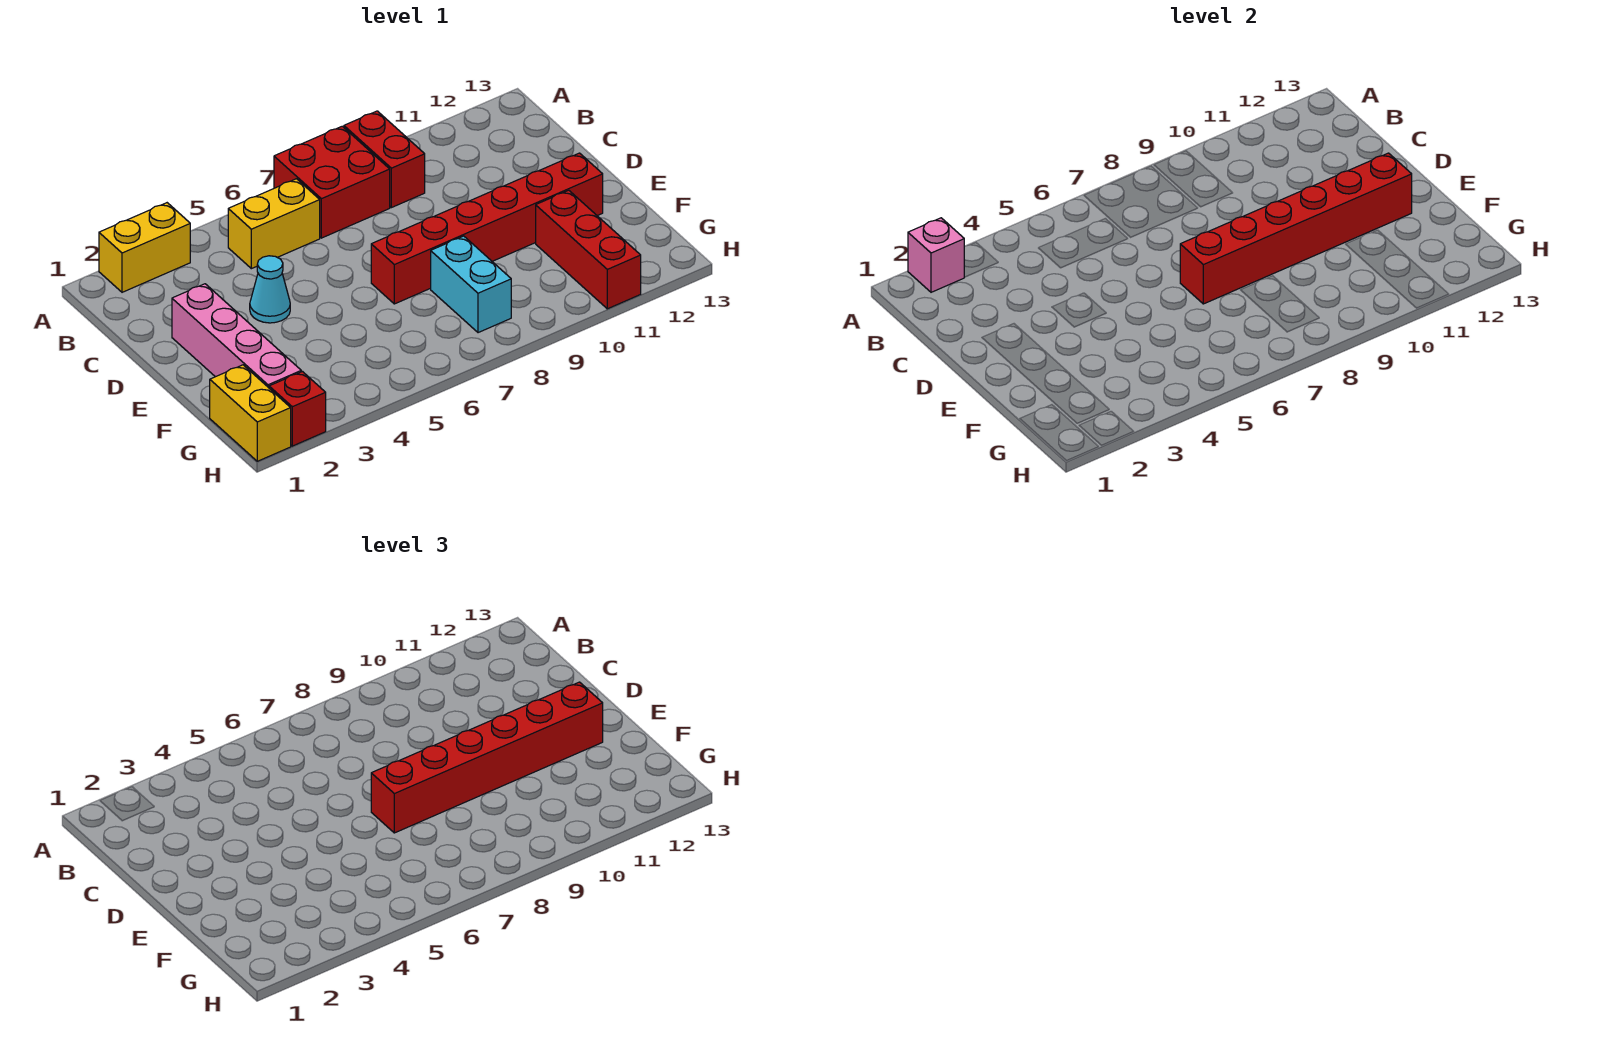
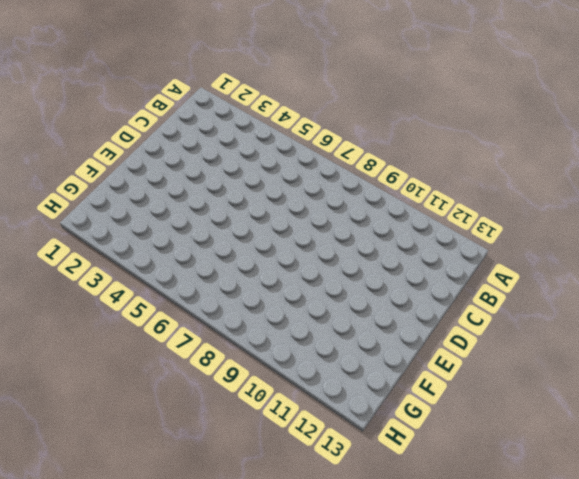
none -> yellow brick A2:A3 level 1
none -> red brick A7:B8 level 1
none -> red brick A9:B9 level 1

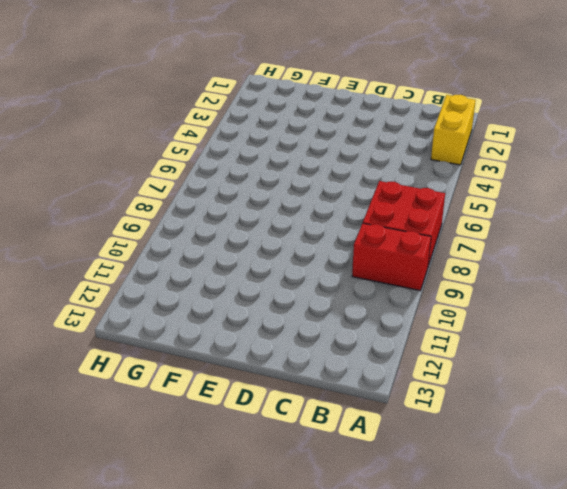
none -> yellow brick B5:B6 level 1
none -> pink brick D2:G2 level 1
none -> cyan cone D4 level 1

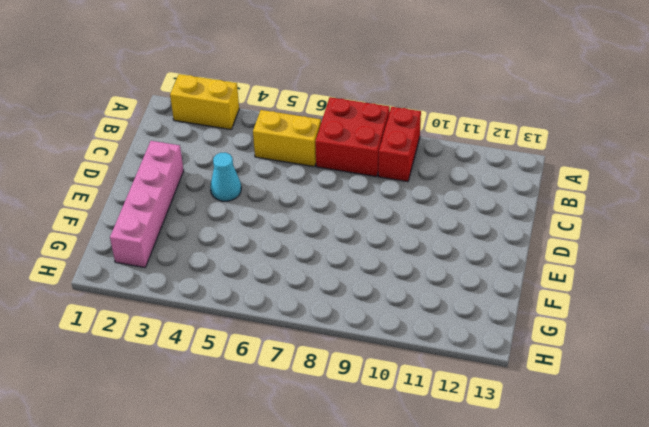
none -> red brick E7:E12 level 1
none -> cyan brick F8:G8 level 1
none -> red brick F11:H11 level 1

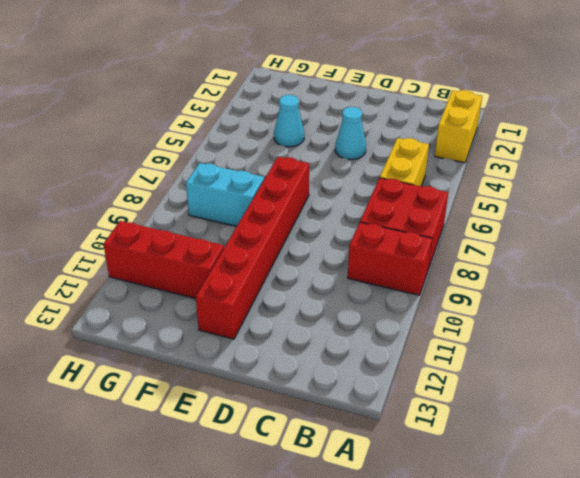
cyan cone F4 level 1 -> none
none -> pink brick D2:G2 level 1
none -> yellow brick G1:H1 level 1
none -> red brick H2 level 1

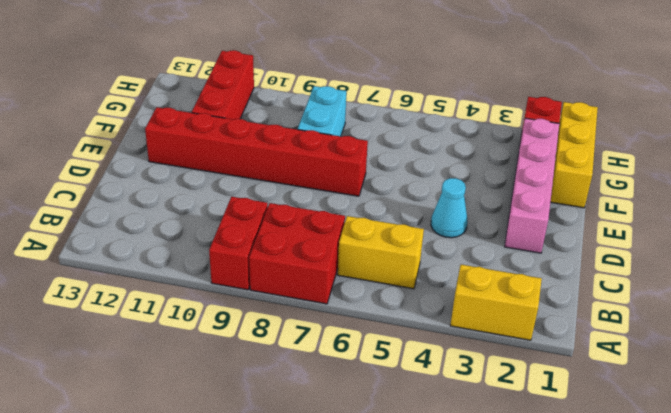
yellow brick F1:H1 level 1 -> yellow brick G1:H1 level 1
none -> pink brick A2 level 2
none -> red brick E7:E12 level 2
none -> red brick E7:E12 level 3

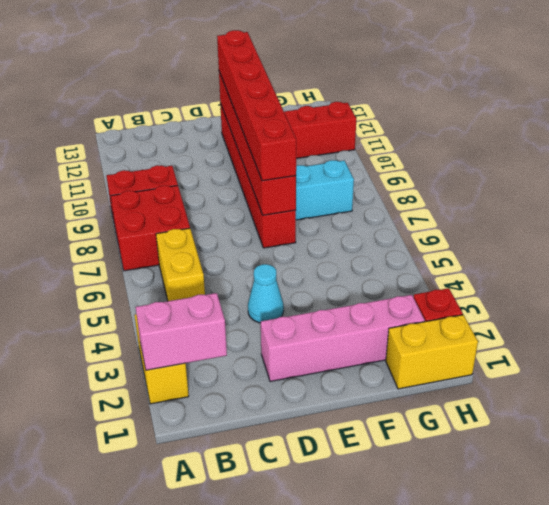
pink brick A2:B2 level 2 -> pink brick A2 level 2

